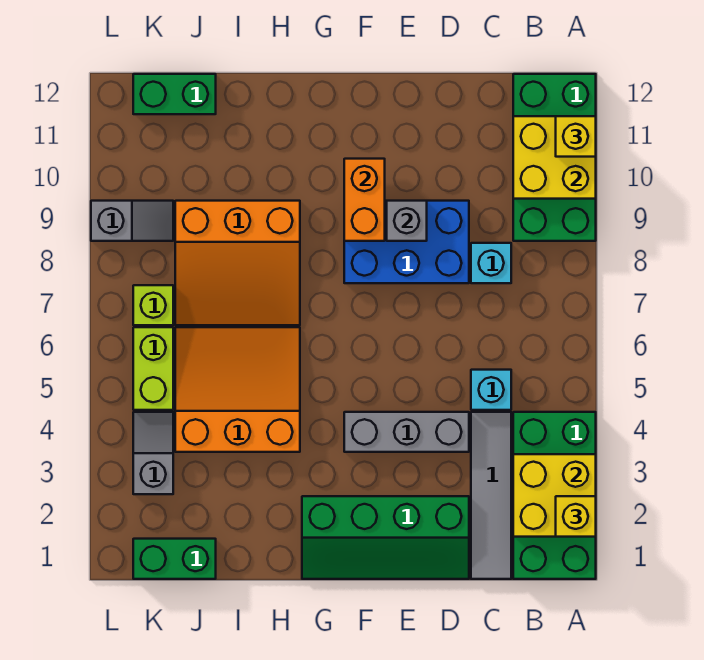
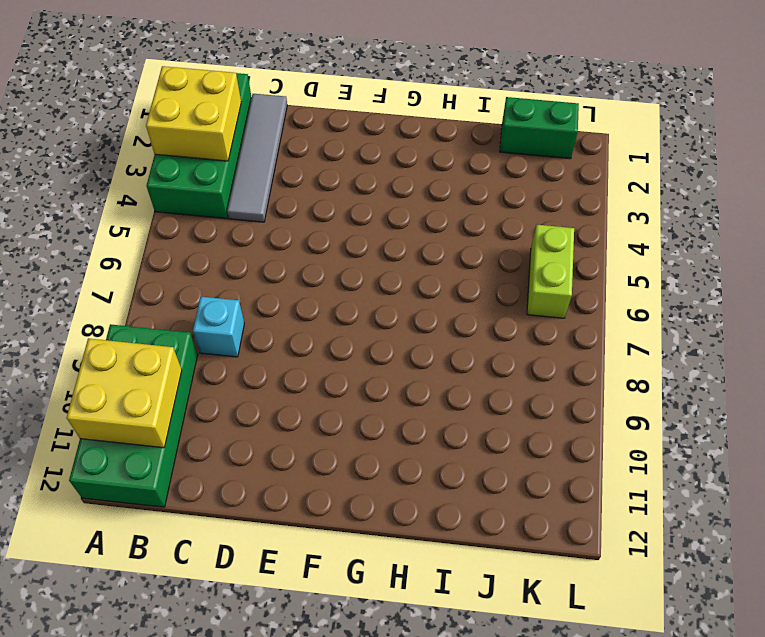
none -> cyan brick C5 level 1
none -> green slope D1:G2 level 1 top 2
none -> grey brick D4:F4 level 1

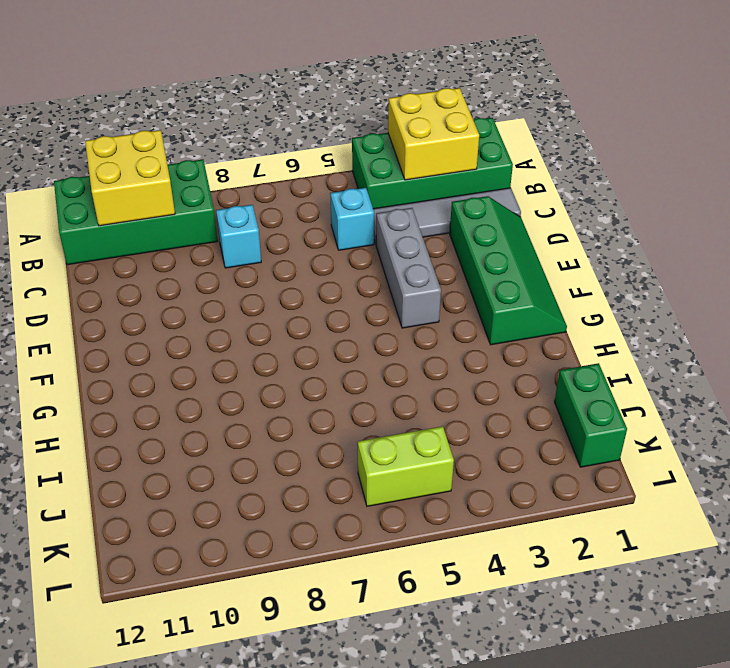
none -> blue brick D8:F9 level 1
none -> orange slope H4:J6 level 1 top 4
none -> orange slope H7:J9 level 1 top 9

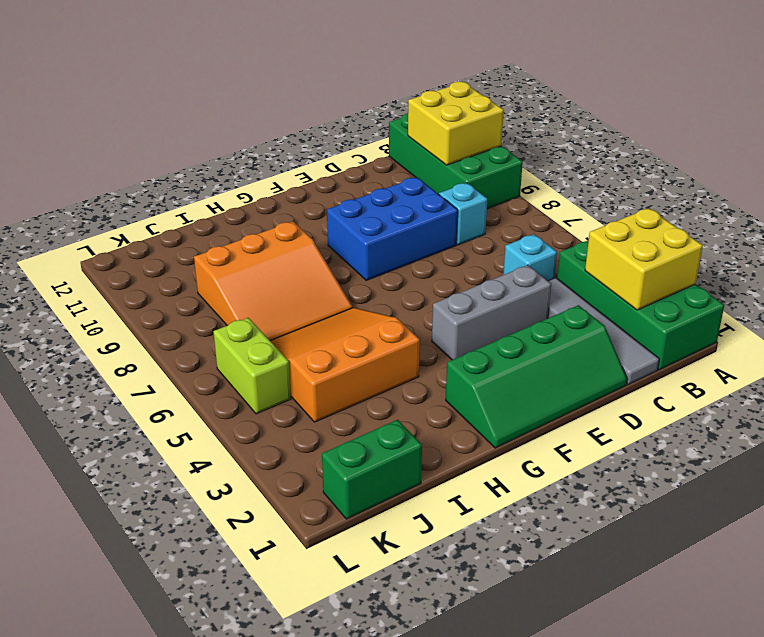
none -> green brick J12:K12 level 1
none -> grey slope K3:K4 level 1 top 3
none -> lime brick K7 level 1

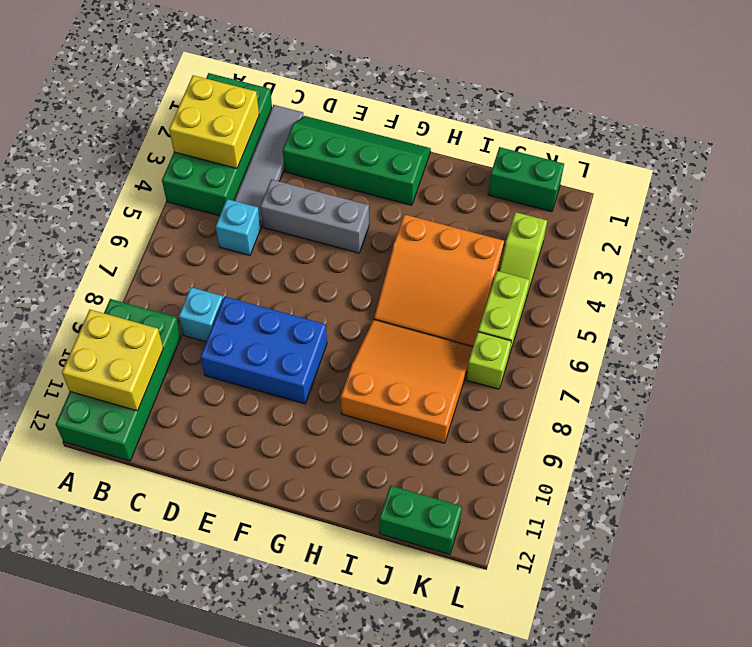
lime slope K3:K4 level 1 top 3 -> grey slope K3:K4 level 1 top 3
none -> grey slope K9:L9 level 1 top L
none -> grey brick E9 level 2
none -> orange brick F9:F10 level 2

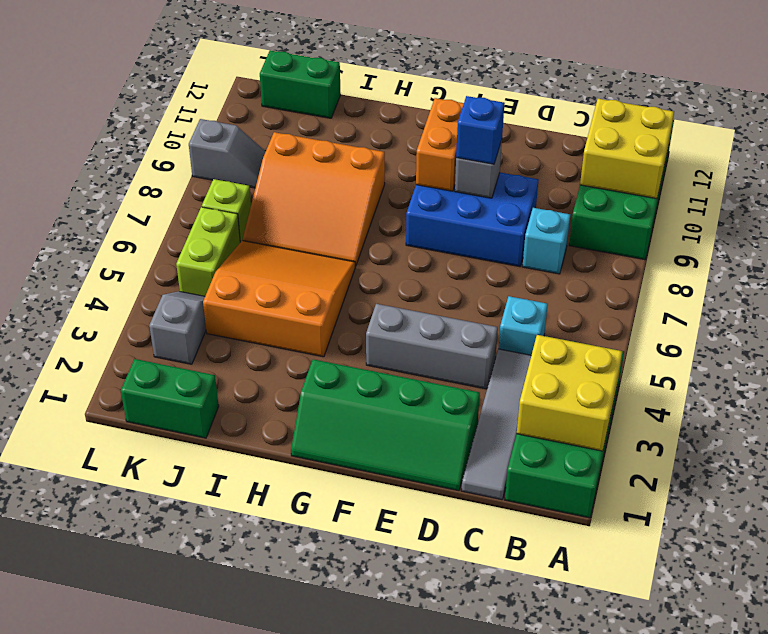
blue brick E9 level 3 -> none
none -> yellow brick A2 level 3
none -> yellow brick A11 level 3

